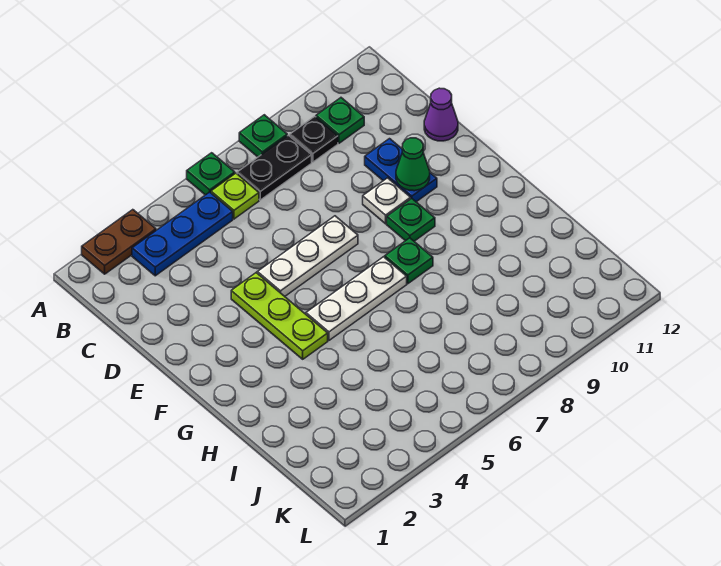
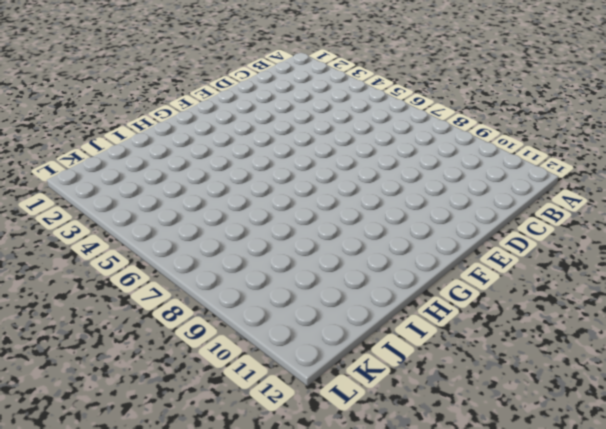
none -> brown plate A2:A3 level 1
none -> green plate A6 level 1
none -> green plate A8 level 1

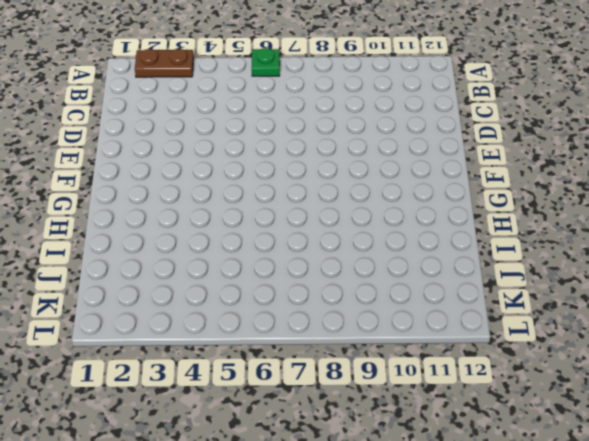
none -> green plate A8 level 1
none -> blue plate B3:B5 level 1
none -> lime plate B6 level 1

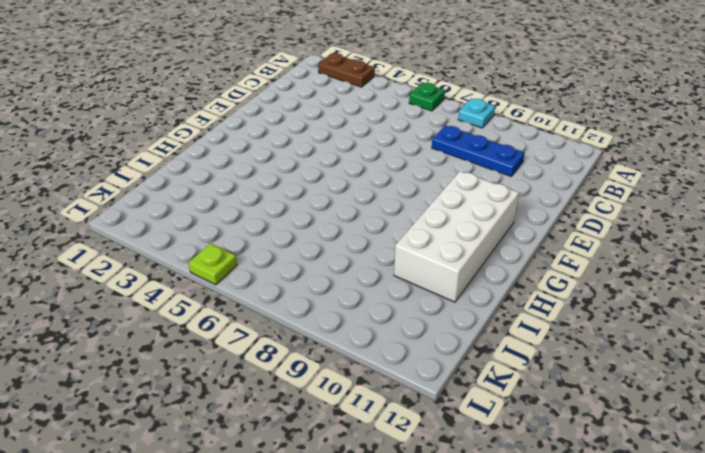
cyan plate A8 level 1 -> green plate A8 level 1
blue plate C8:C10 level 1 -> blue plate B3:B5 level 1
white brick F10:I11 level 1 -> none
lime plate L5 level 1 -> lime plate B6 level 1
none -> black plate B7:B8 level 1
none -> black plate B9 level 1
none -> green plate B10 level 1

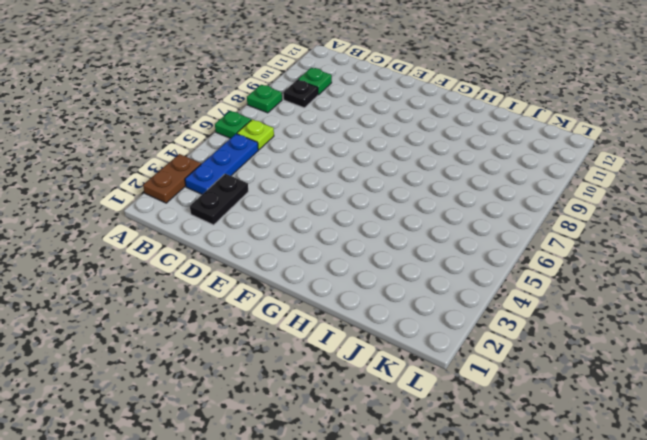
black plate C2:C3 level 1 -> black plate B7:B8 level 1
none -> blue plate D10:E10 level 1
none -> purple cone D12 level 1
none -> lime plate E4:G4 level 1

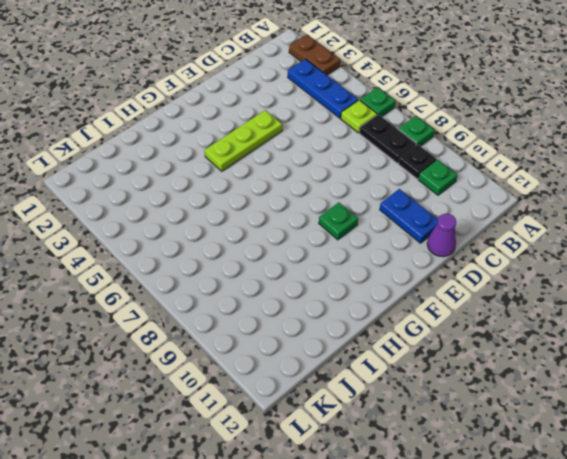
blue plate D10:D11 level 1 -> blue plate D10:E10 level 1
none -> white plate E5:E7 level 1
none -> white plate E9 level 1
none -> white plate G5:G7 level 1

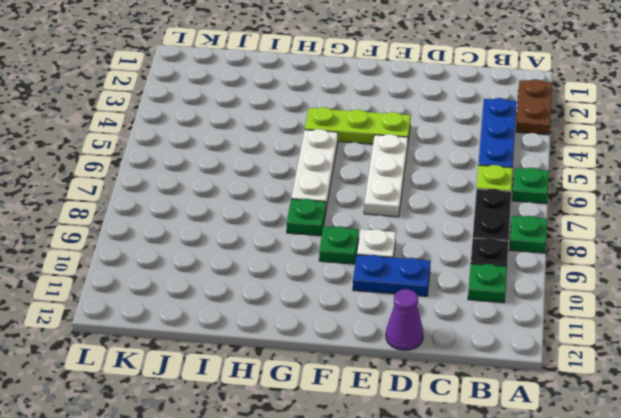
none -> green cone E10 level 2

